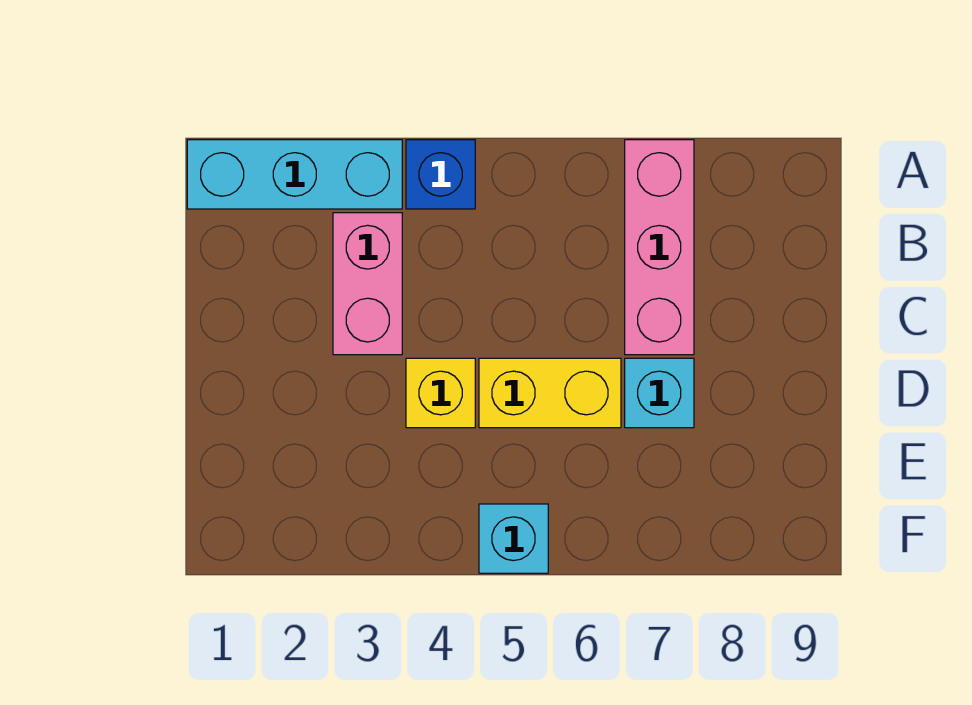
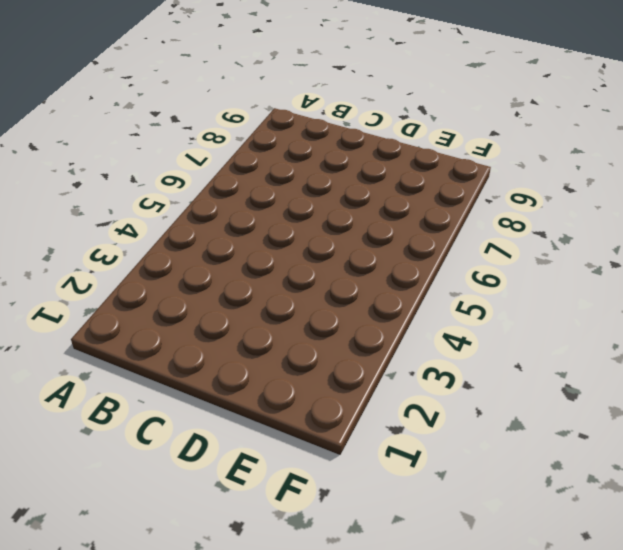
none -> cyan brick A1:A3 level 1
none -> blue brick A4 level 1

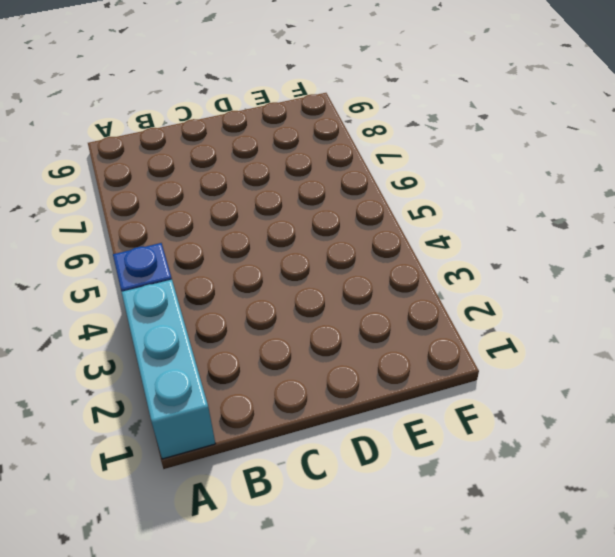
none -> pink brick A7:C7 level 1
none -> pink brick B3:C3 level 1

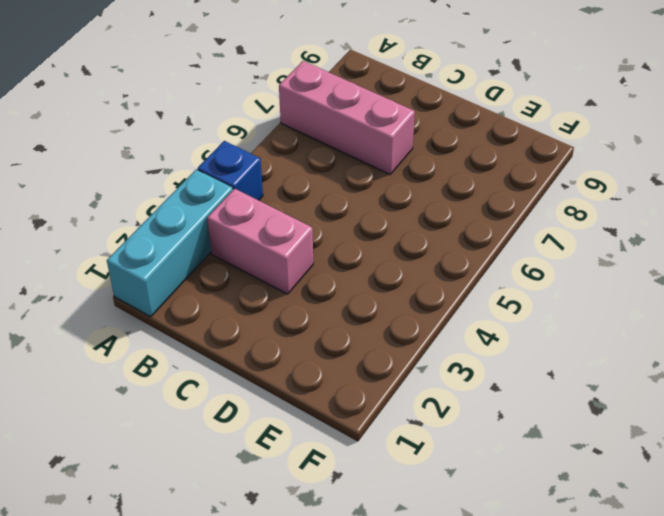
none -> yellow brick D4 level 1
none -> yellow brick D5:D6 level 1

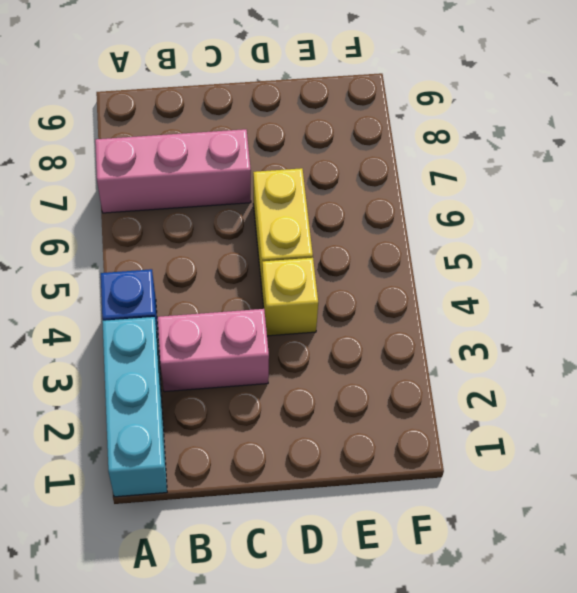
none -> cyan brick D7 level 1
none -> cyan brick F5 level 1

